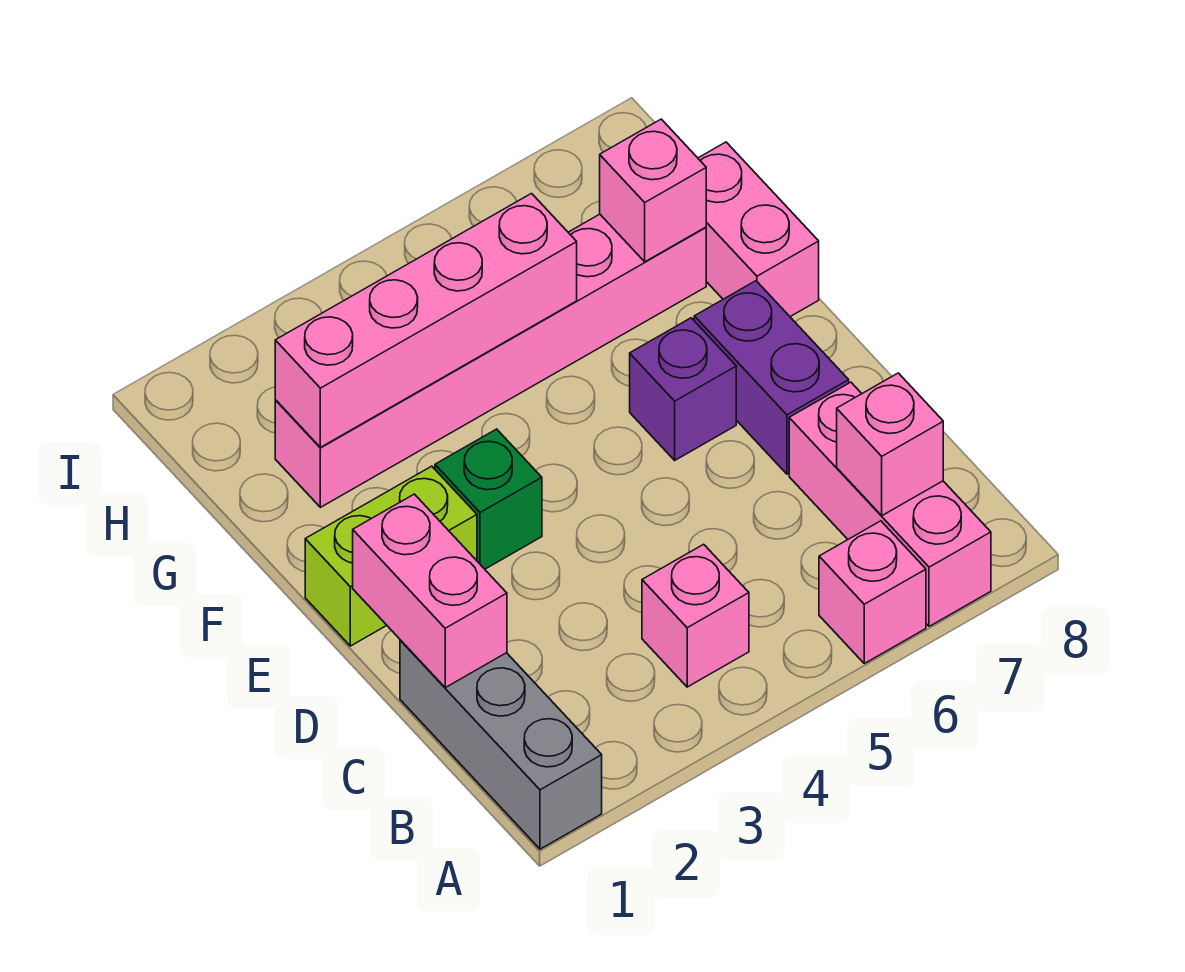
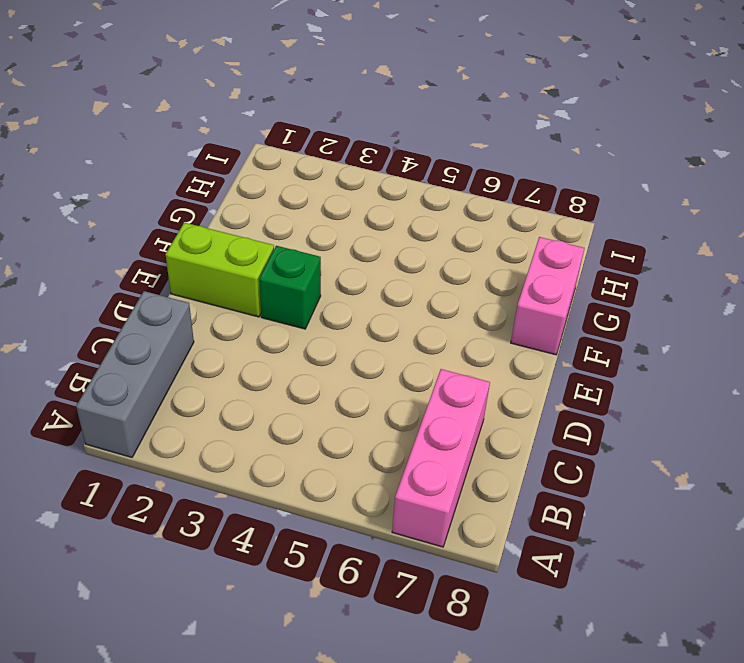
none -> pink brick A6 level 1
none -> pink brick B4 level 1
none -> purple brick D7:E7 level 1

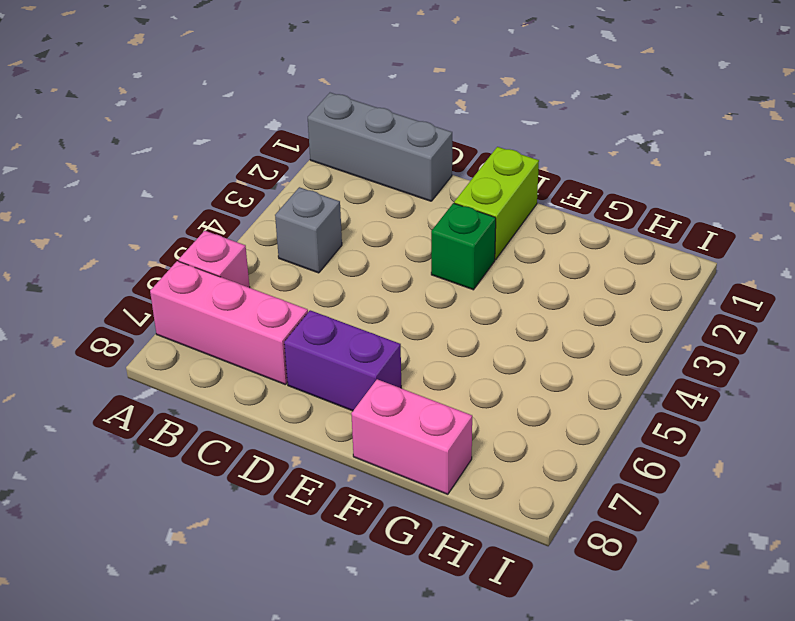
grey brick B4 level 1 -> pink brick B4 level 1
none -> purple brick E6 level 1
none -> pink brick G2:G7 level 1
none -> pink brick B7 level 2

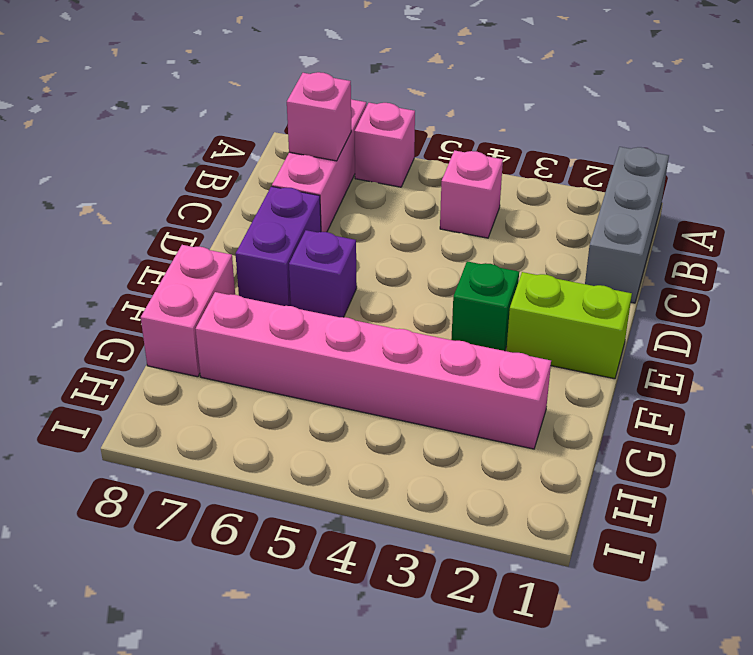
none -> pink brick C1:D1 level 2
none -> pink brick G2:G5 level 2
none -> pink brick G7 level 2

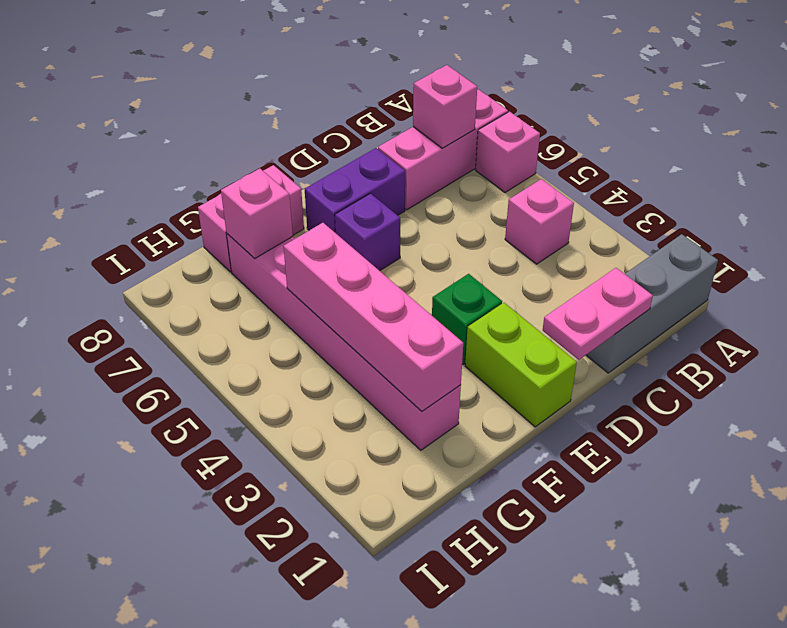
pink plate C1:D1 level 2 -> pink brick C1:D1 level 2

